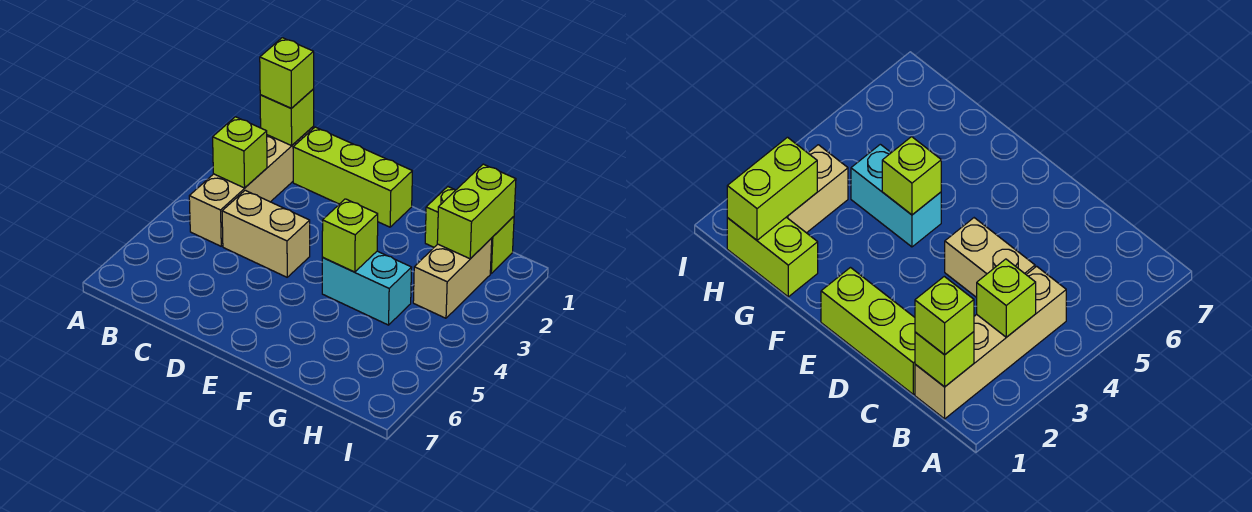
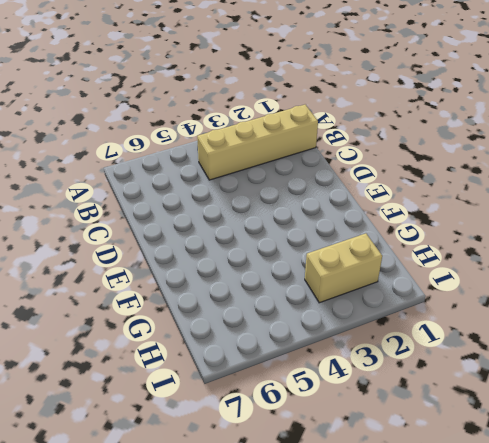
none -> lime brick C1:E1 level 1
none -> tan brick C4:D4 level 1

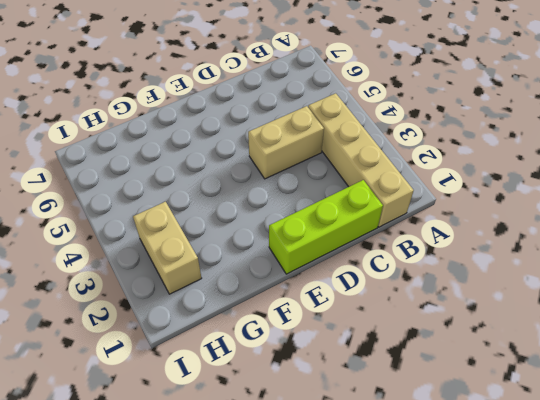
none -> cyan brick F4:G4 level 1
none -> lime brick G1:H1 level 1

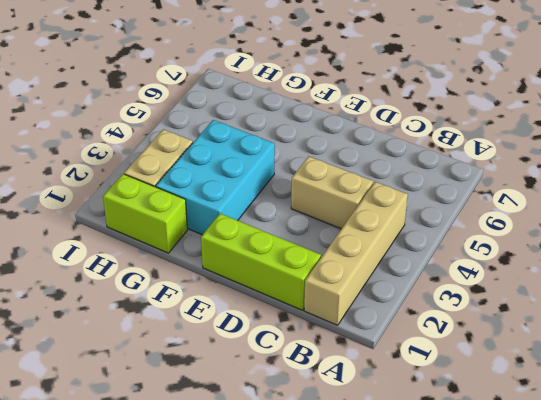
cyan brick F2:G4 level 1 -> cyan brick F4:G4 level 1
none -> lime brick B1 level 2
none -> lime brick B3 level 2

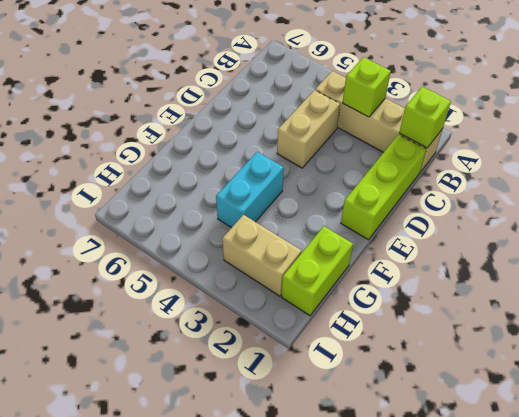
none -> lime brick F4 level 2
none -> lime brick H1:H2 level 2

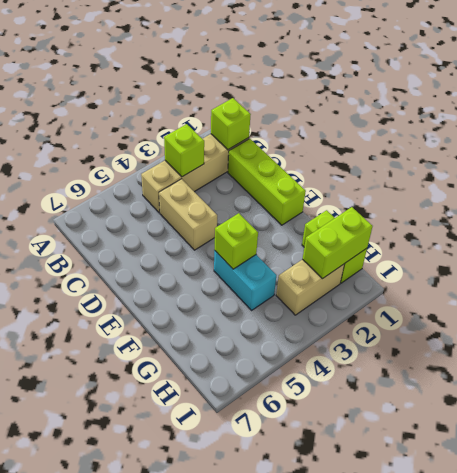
none -> lime brick B1 level 3

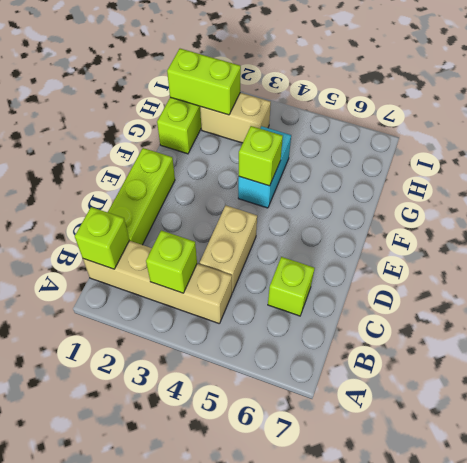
lime brick C6 level 1 -> lime brick B1 level 3

